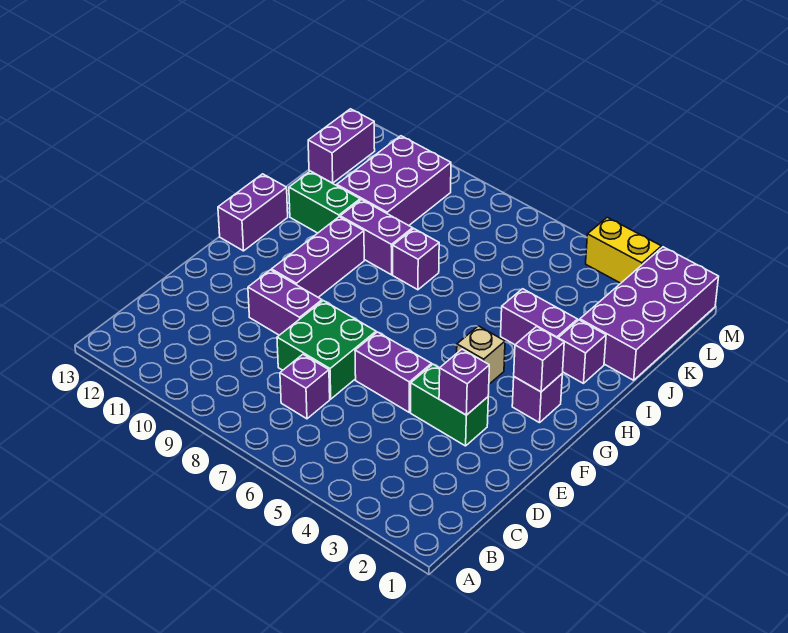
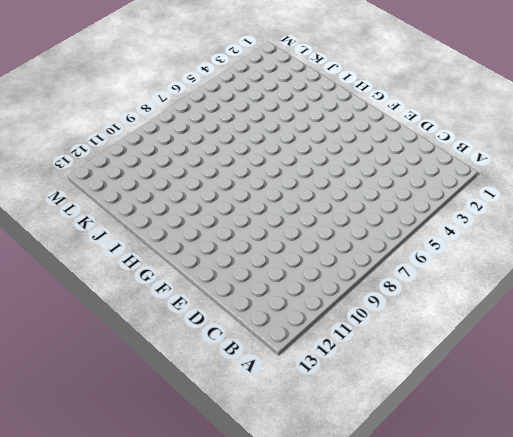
none -> purple brick C7 level 1
none -> green brick D7:E8 level 1
none -> green brick E3:E4 level 1

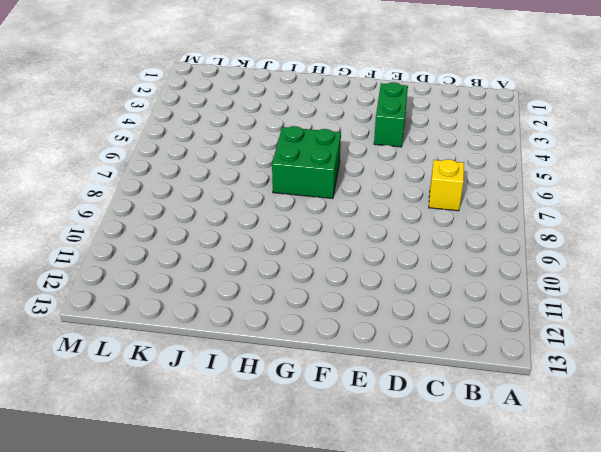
yellow brick C7 level 1 -> purple brick C7 level 1
green brick G6:H7 level 1 -> green brick D7:E8 level 1
none -> purple brick E5:E6 level 1
none -> purple brick E9:E10 level 1
none -> purple brick F10:H10 level 1

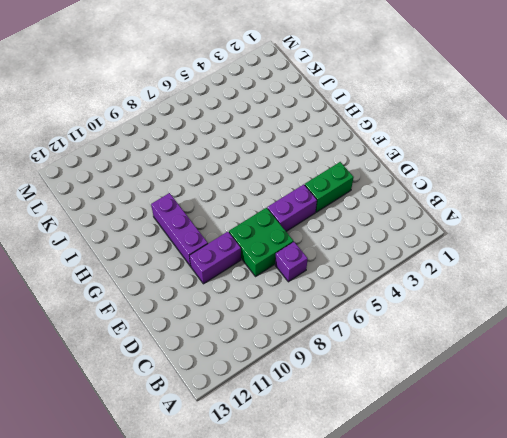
none -> purple brick G2 level 1
none -> tan brick G4 level 1
none -> purple brick G13:H13 level 1

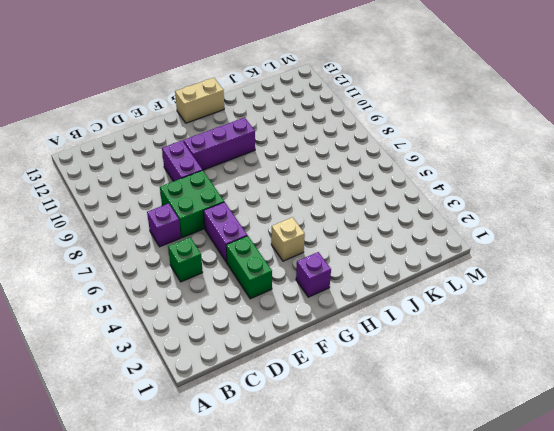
green brick C5 level 1 -> none
tan brick G13:H13 level 1 -> purple brick G13:H13 level 1
none -> purple brick I2 level 1
none -> purple brick I3:I4 level 1
none -> purple brick I8 level 1

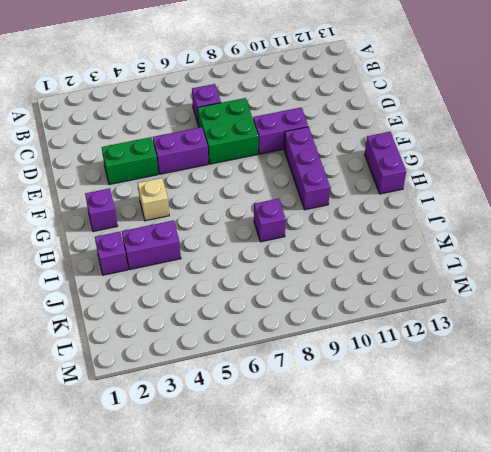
none -> purple brick I9:I10 level 1
none -> green brick I11:I12 level 1
none -> purple brick J1:M2 level 1

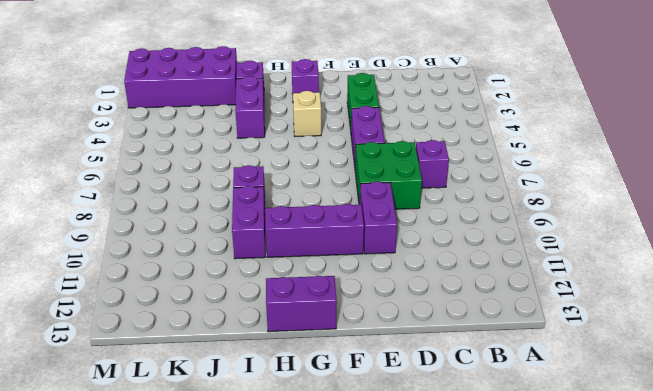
none -> green brick I11:I12 level 1
none -> purple brick J10:L11 level 1
none -> purple brick K13:L13 level 1

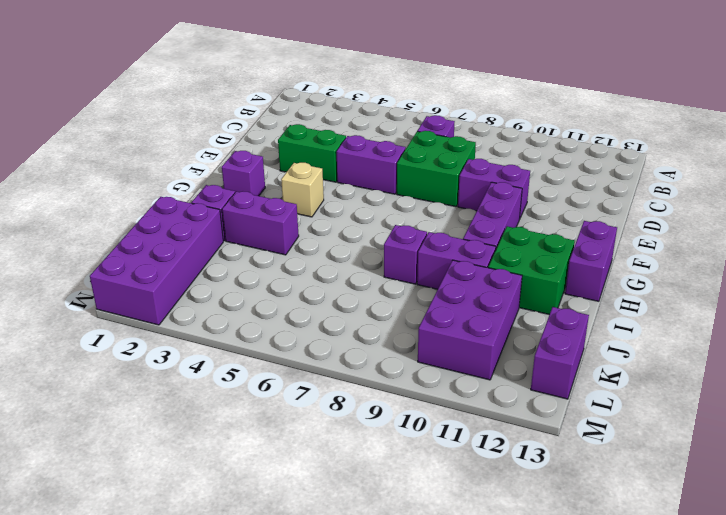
green brick H11:I12 level 1 -> green brick I11:I12 level 1
none -> yellow brick M3:M4 level 1
none -> purple brick E3 level 2
none -> purple brick G2 level 2

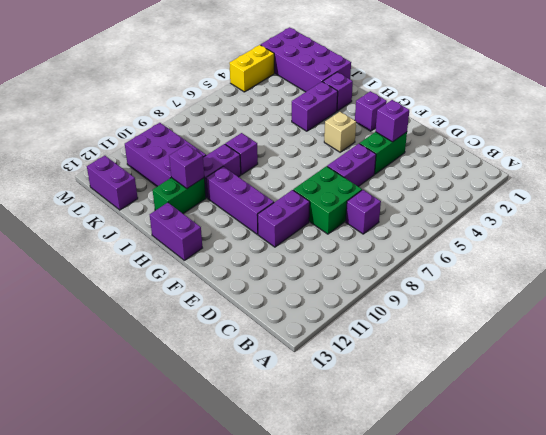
purple brick I11 level 2 -> purple brick G2 level 2

